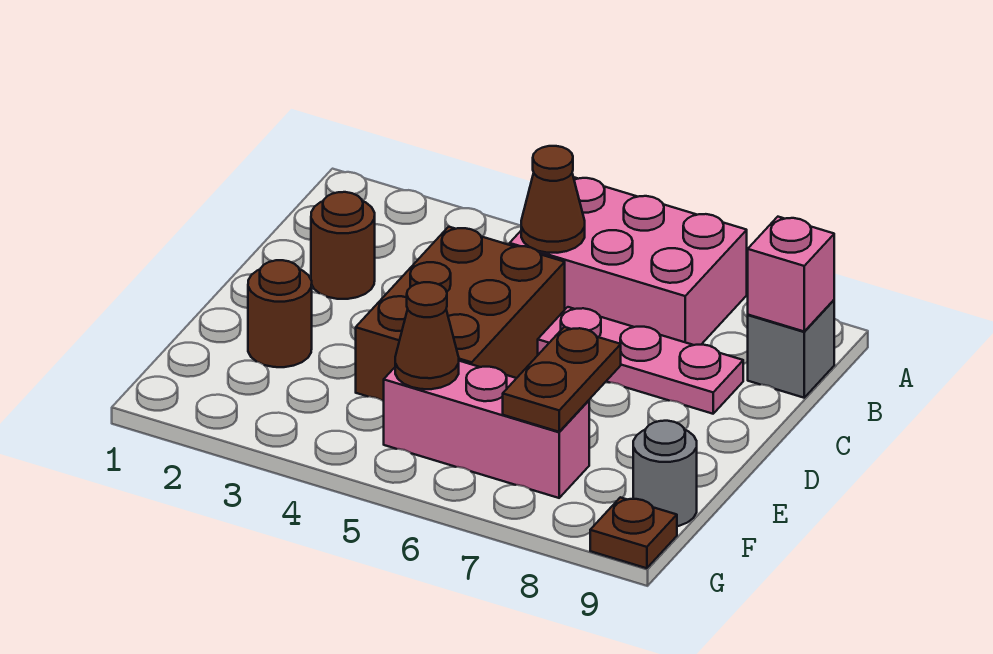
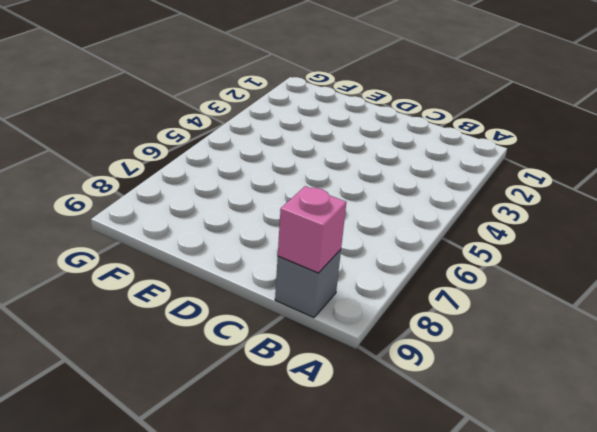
none -> pink brick A5:B7 level 1
none -> brown round brick C2 level 1
none -> brown brick C4:E5 level 1

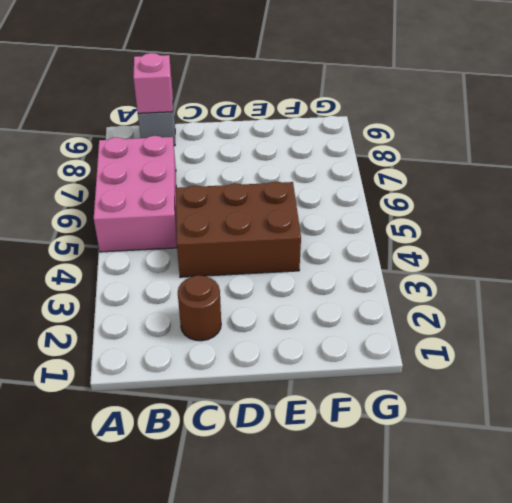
none -> pink plate C6:C8 level 1
none -> brown round brick E2 level 1
none -> pink brick F5:F7 level 1

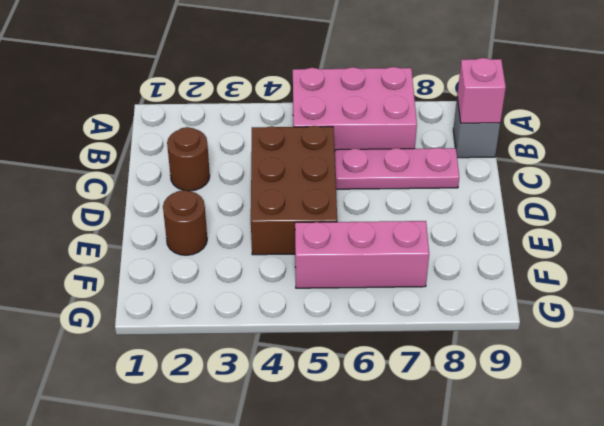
none -> grey round brick F9 level 1
none -> brown plate G9 level 1
none -> brown cone B5 level 2

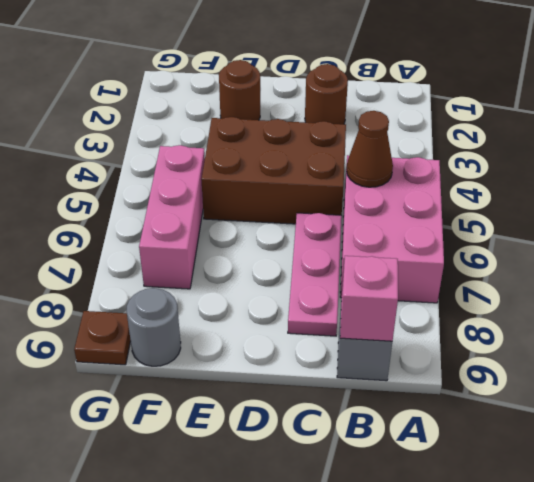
none -> brown plate E7:F7 level 2
none -> brown cone F5 level 2

